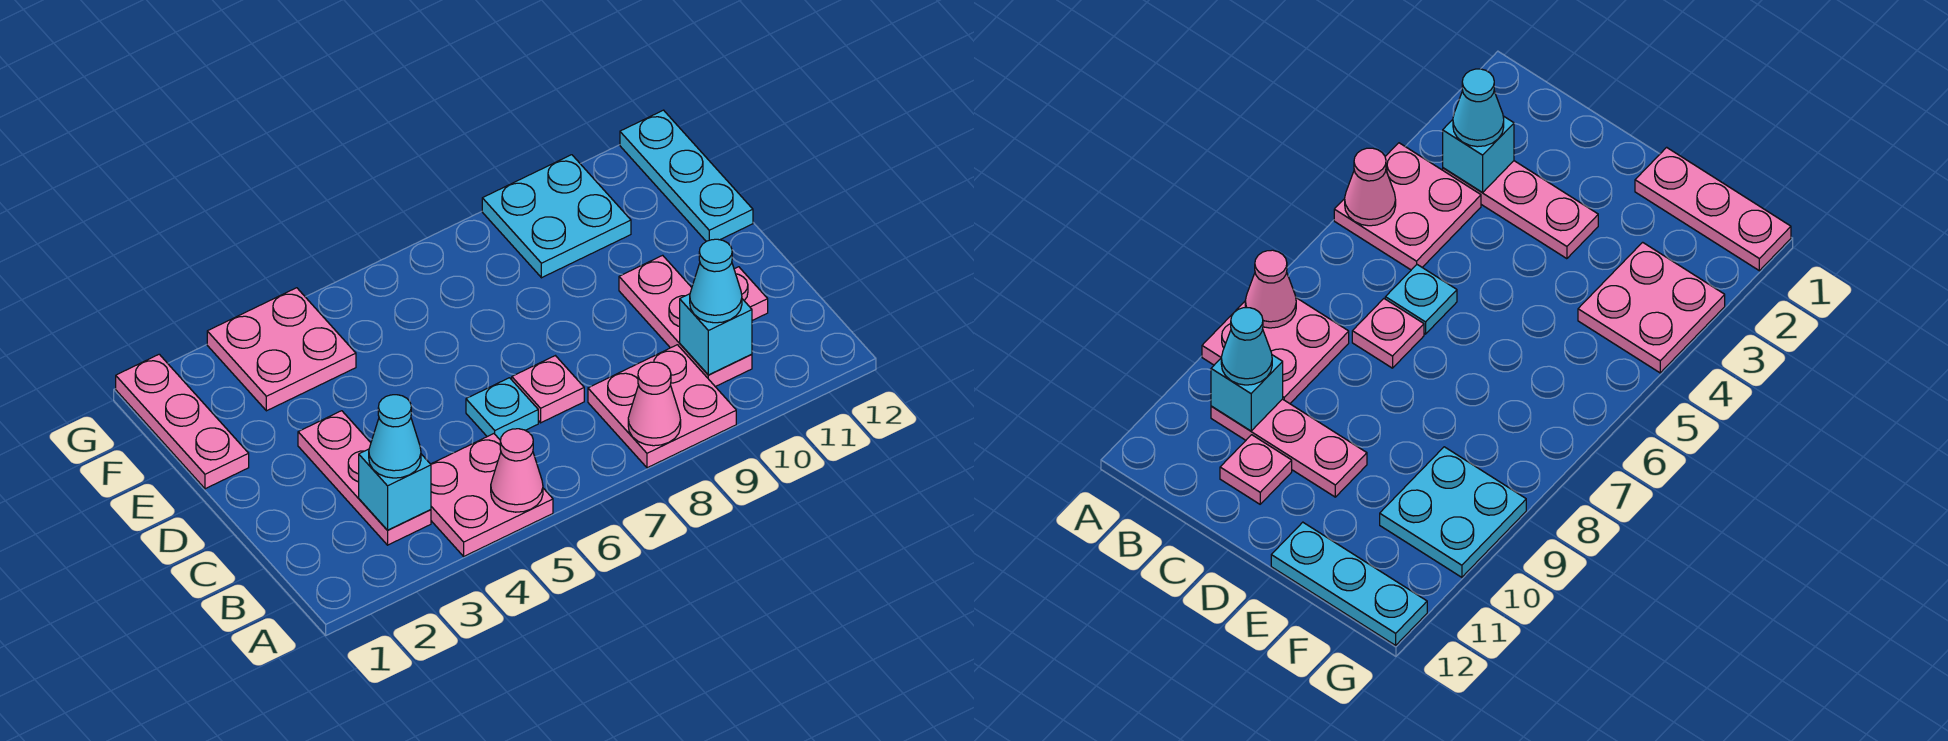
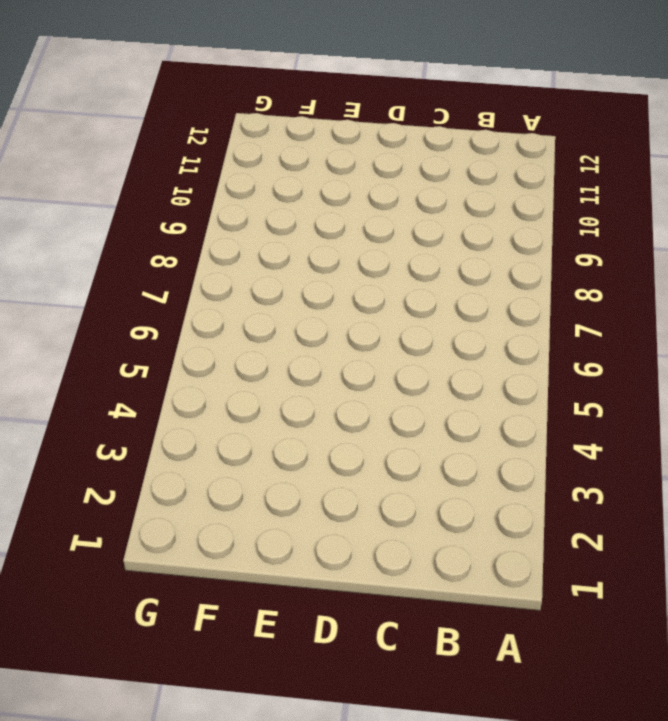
none -> pink plate A4:B5 level 1
none -> pink plate A8:B9 level 1
none -> pink plate B3:D3 level 1

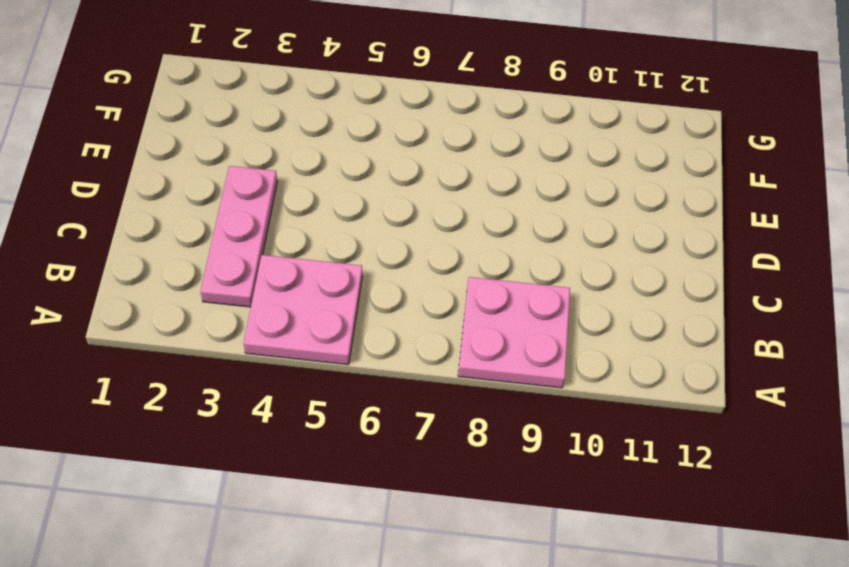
none -> pink plate B10:D10 level 1
none -> cyan plate C6 level 1
none -> pink plate C7 level 1

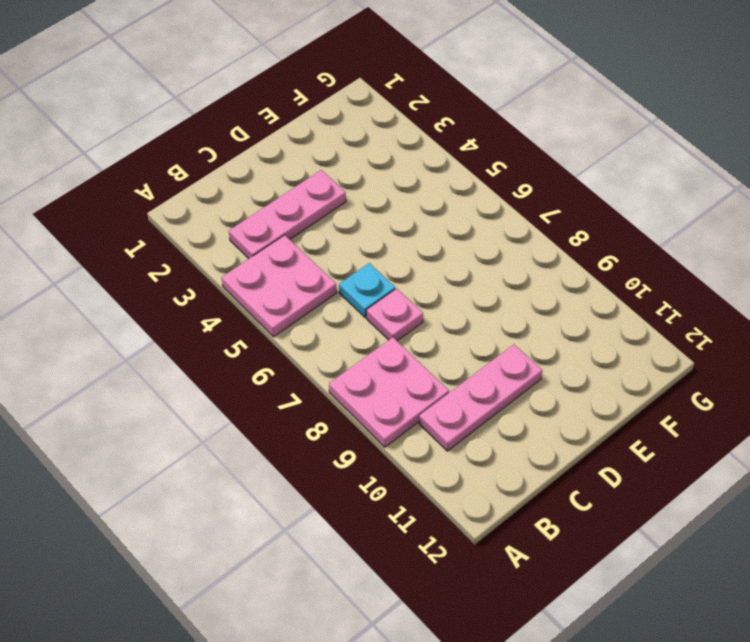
none -> pink plate C11 level 1
none -> pink plate E1:G1 level 1
none -> cyan plate E12:G12 level 1

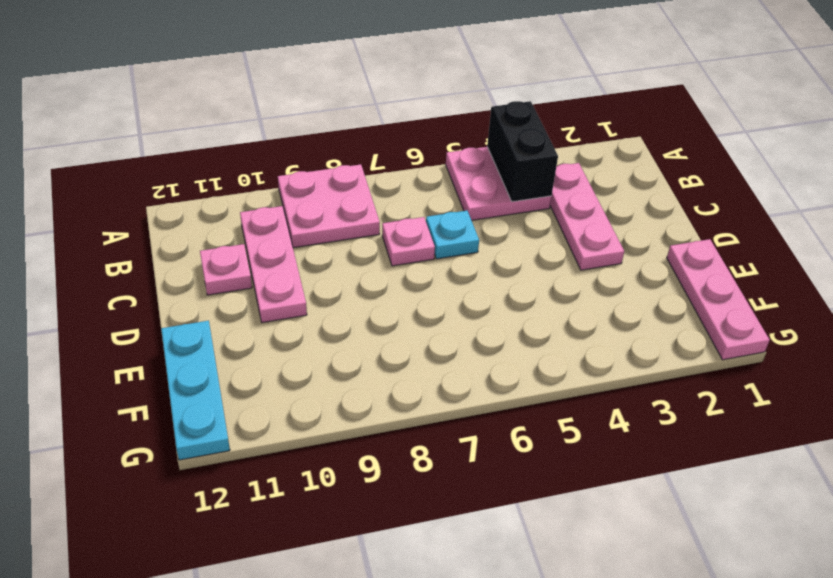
black brick A4:B4 level 2 -> none
none -> pink plate F3:G4 level 1
none -> cyan plate F9:G10 level 1
none -> pink cone A5 level 2

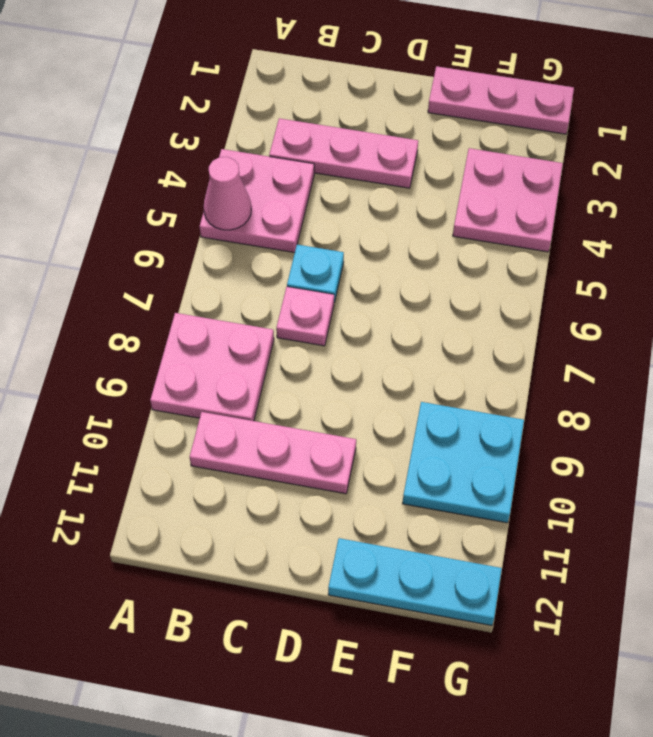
none -> pink plate C11 level 1
none -> pink cone A8 level 2
none -> cyan brick B3 level 2

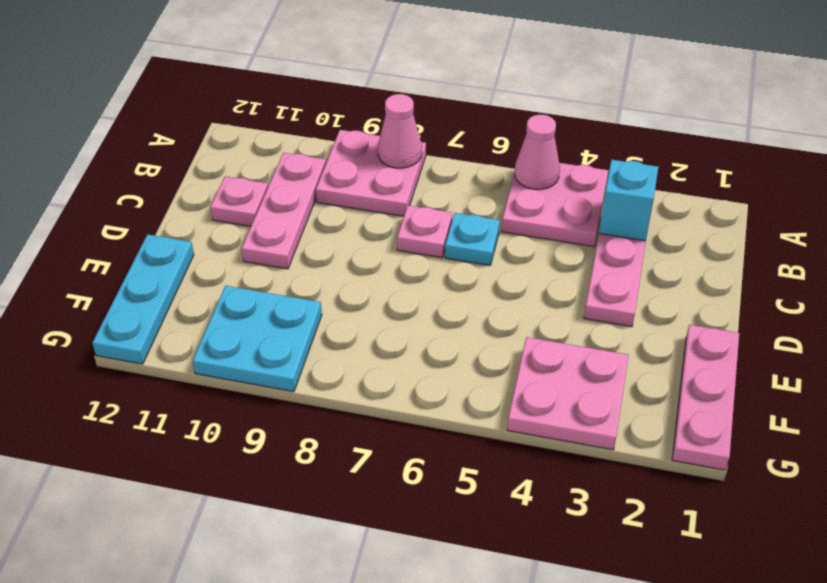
none -> cyan brick B10 level 2
none -> cyan cone B3 level 3
none -> cyan cone B10 level 3

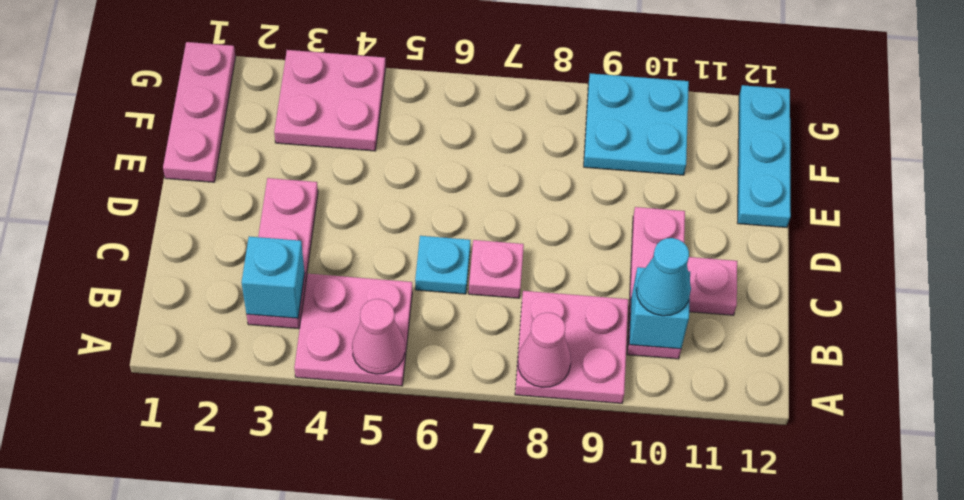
none -> cyan cone B3 level 3

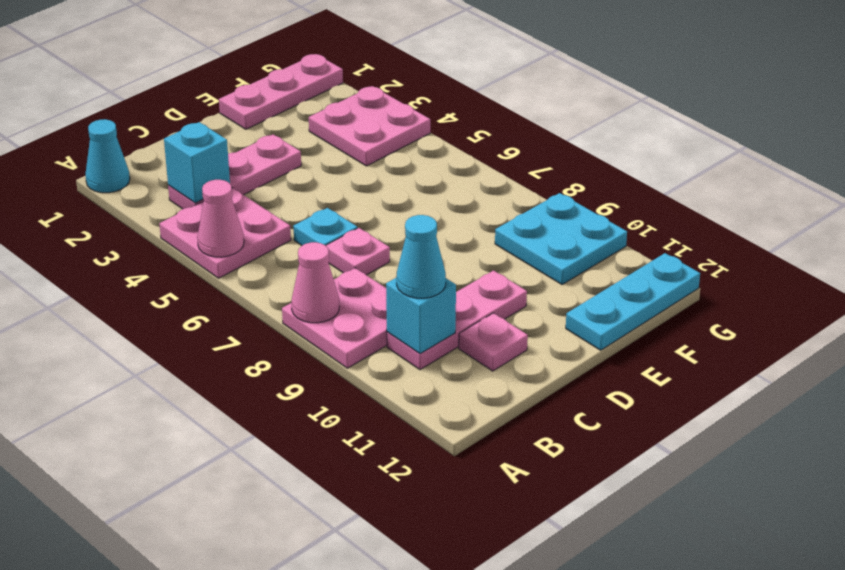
cyan cone A1 level 1 -> cyan cone B3 level 3

